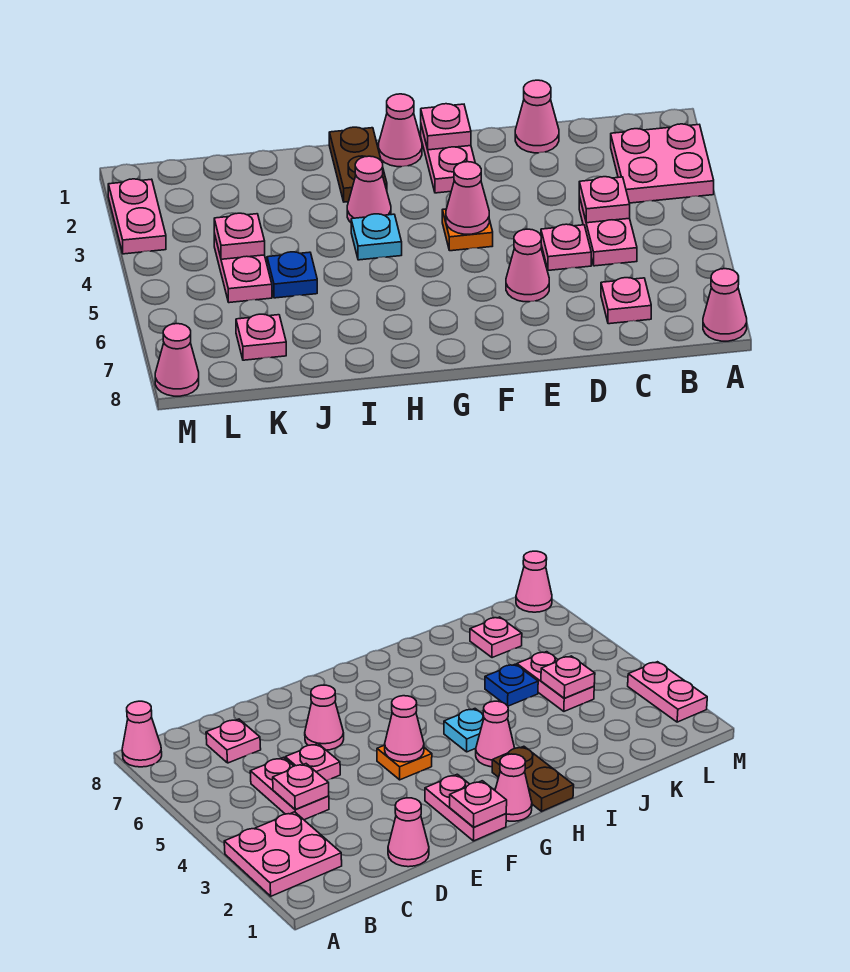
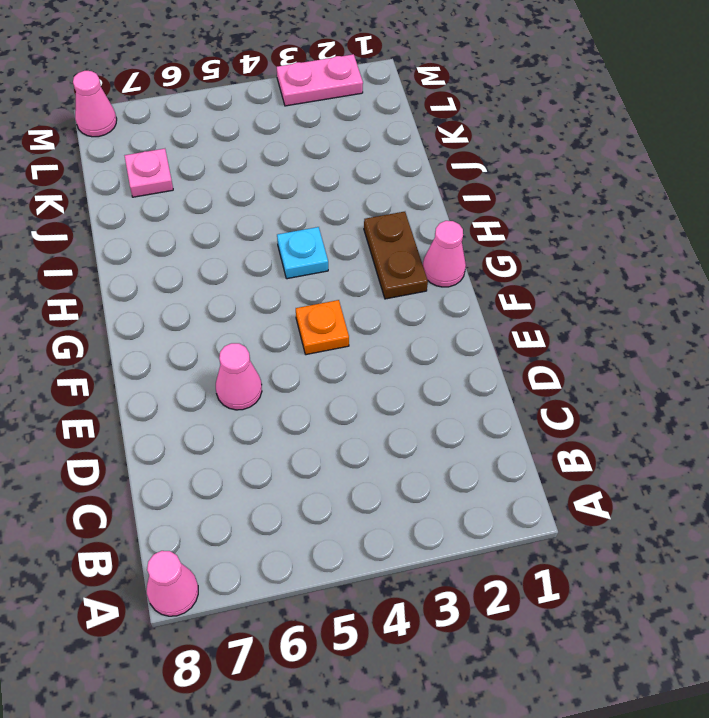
brown plate G2:H2 level 1 -> brown plate H1:H2 level 1
none -> pink plate A2:B3 level 1
none -> pink plate C4:C5 level 1
none -> pink plate C7 level 1

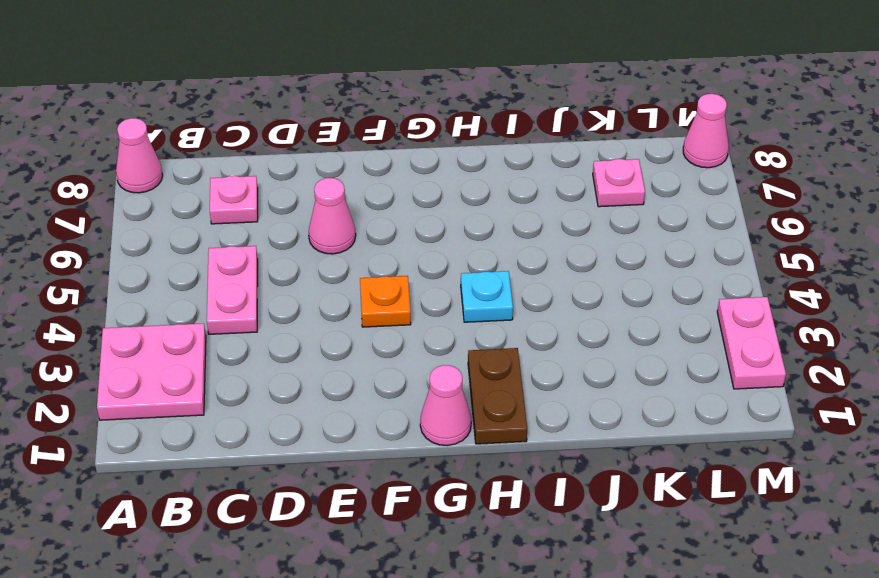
none -> pink cone D1 level 1
none -> pink plate D5 level 1
none -> pink plate F1:F2 level 1

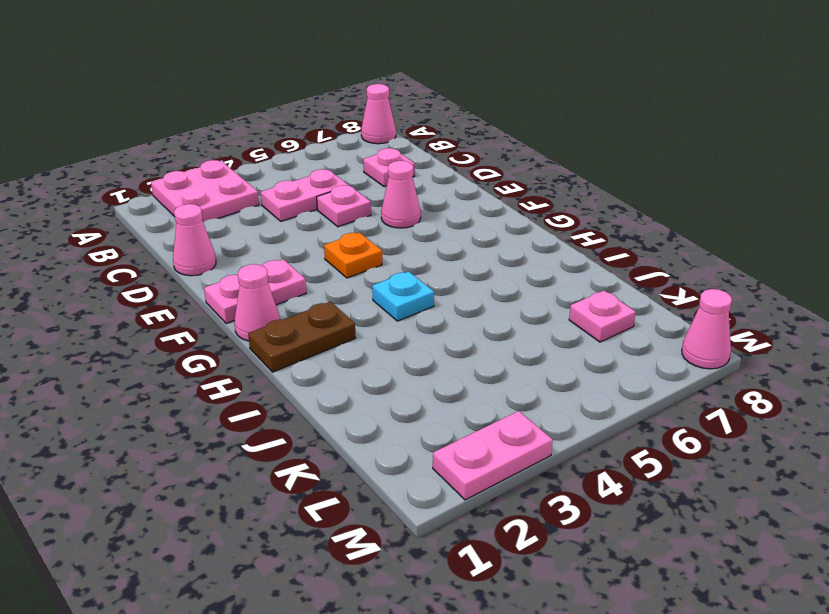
none -> pink cone H3 level 1
none -> blue plate J5 level 1
none -> pink plate K4:K5 level 1

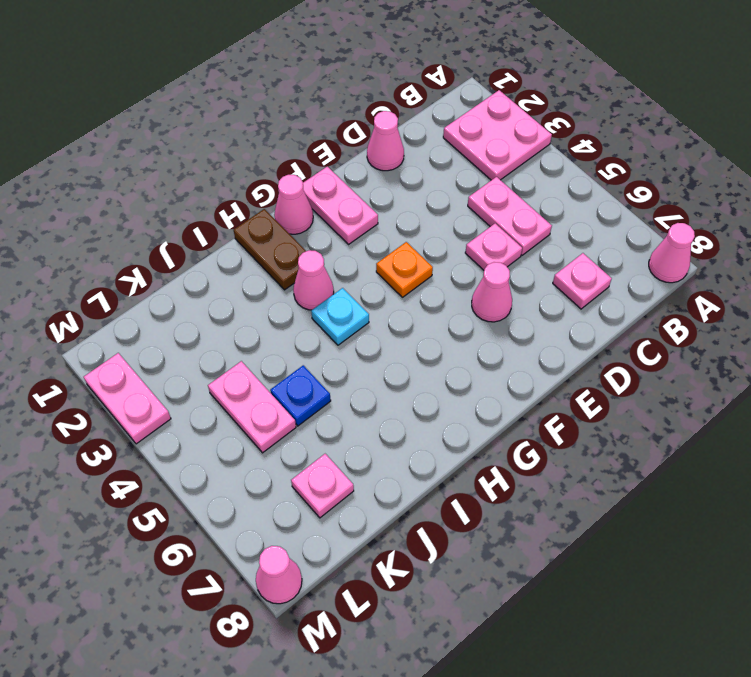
none -> pink plate C4 level 2
none -> pink plate F1 level 2
none -> pink cone F4 level 2

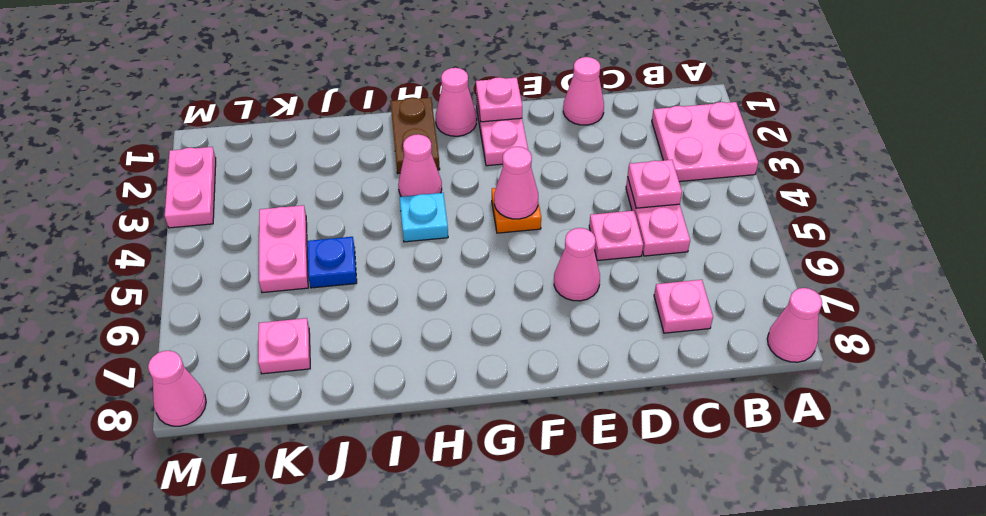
none -> pink plate K4 level 2

